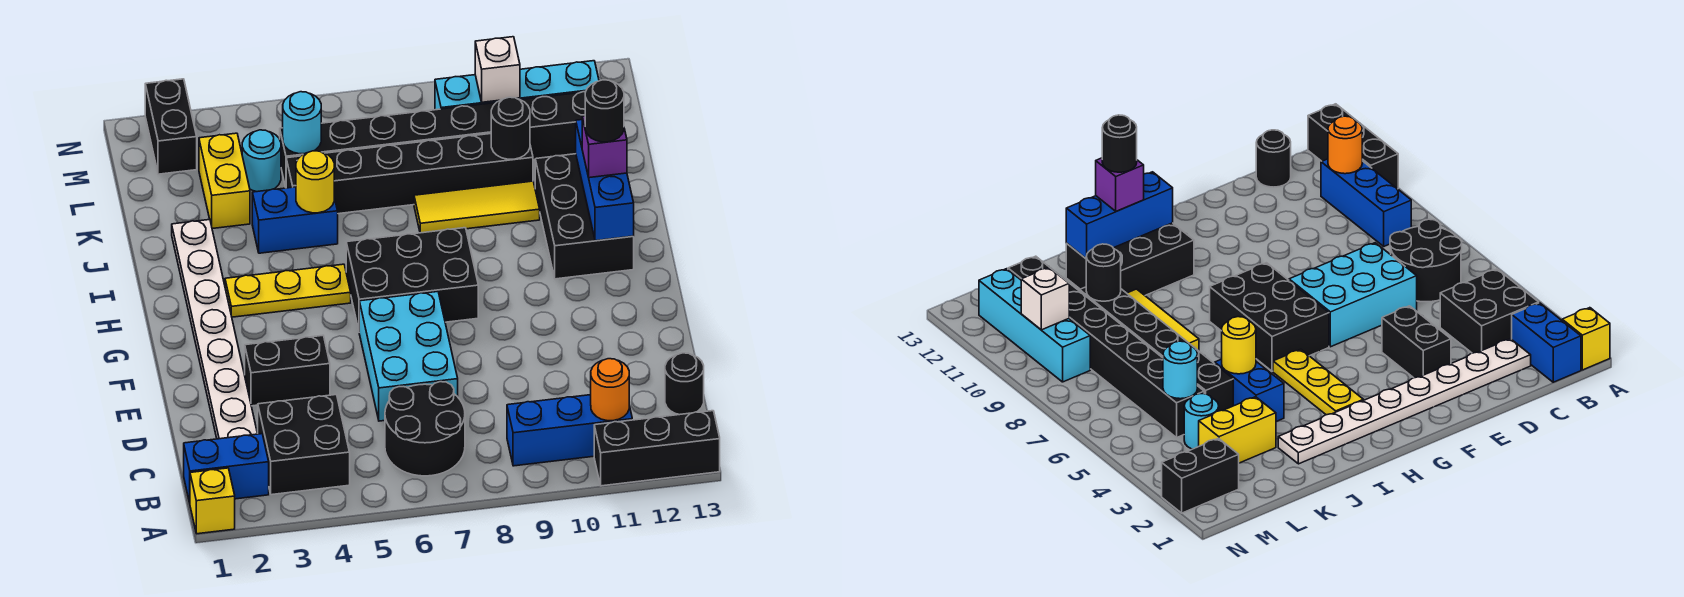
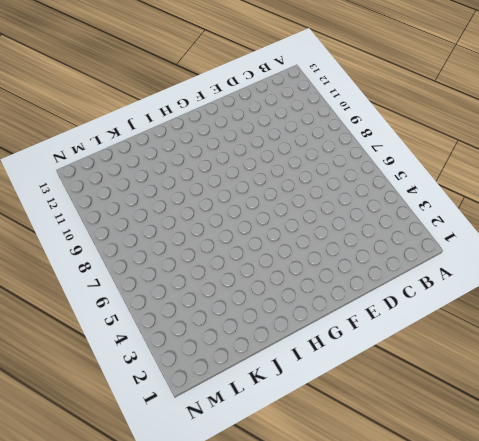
none -> yellow brick A1 level 1
none -> black brick A11:A13 level 1
none -> blue brick B1:B2 level 1

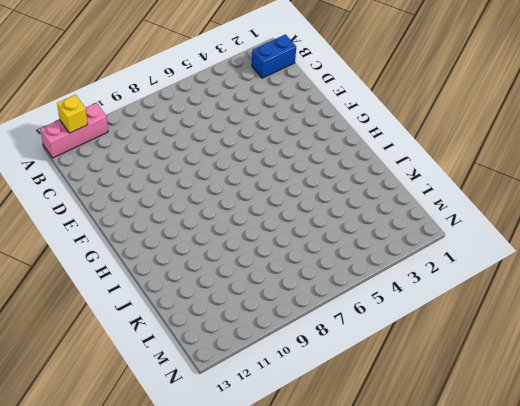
pink brick A11:A13 level 1 -> black brick A11:A13 level 1
yellow brick A12 level 2 -> yellow brick A1 level 1
none -> black brick B3:C4 level 1
none -> black round brick B6:C7 level 1
none -> blue brick B9:B11 level 1

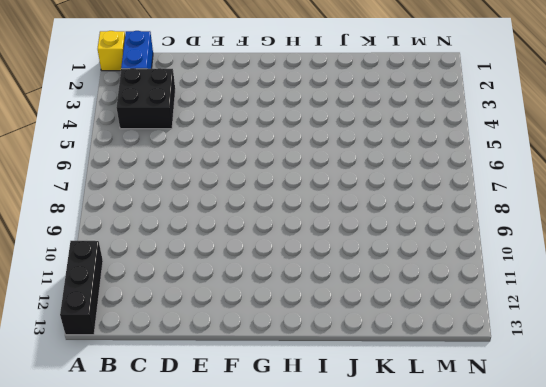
none -> black round brick B6:C7 level 1
none -> blue brick B9:B11 level 1
none -> white plate C2:J2 level 1

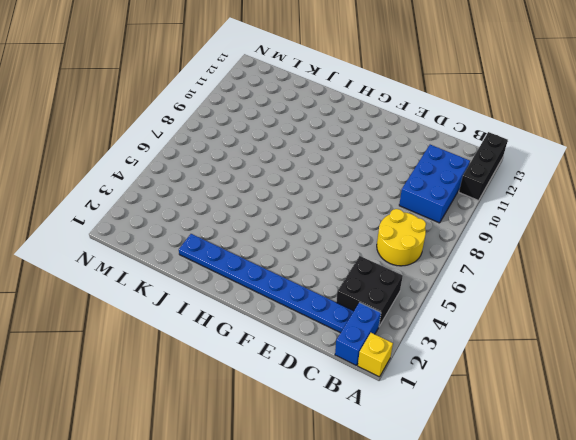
yellow round brick B6:C7 level 1 -> black round brick B6:C7 level 1
blue brick B9:C11 level 1 -> blue brick B9:B11 level 1
blue plate C2:J2 level 1 -> white plate C2:J2 level 1
none -> black round brick C13 level 1
none -> cyan brick D6:F7 level 1
none -> black brick E3:E4 level 1

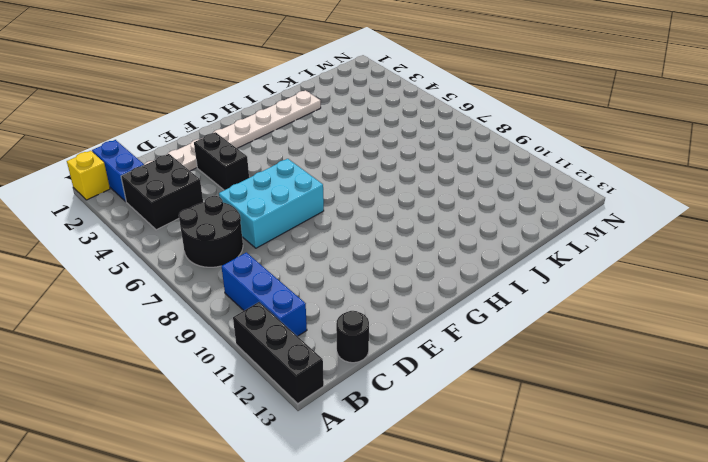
none -> black brick G6:H8 level 1
none -> yellow plate H3:H5 level 1
none -> black brick H11:J12 level 1

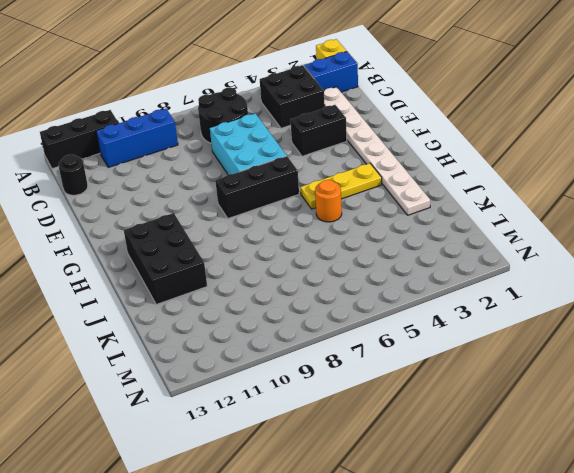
black brick G6:G8 level 1 -> black brick G6:H8 level 1
orange round brick I5 level 1 -> orange round brick B11 level 2
none -> blue brick J4:J5 level 1
none -> yellow tile J8:J10 level 1
none -> yellow brick K3:L3 level 1

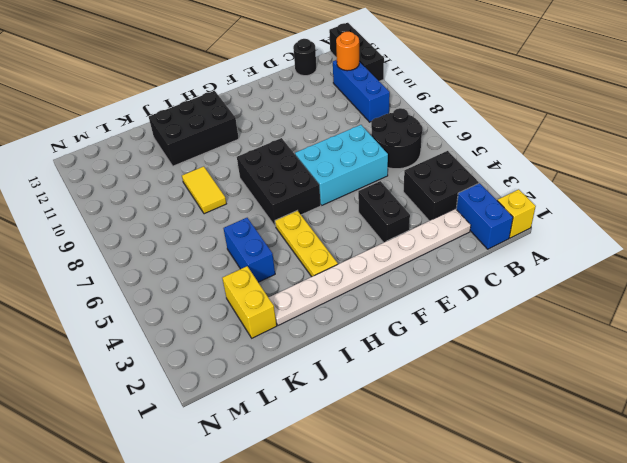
yellow tile J8:J9 level 1 -> yellow tile J8:J10 level 1
yellow brick K2:K3 level 1 -> yellow brick K3:L3 level 1
none -> black brick K5:K10 level 1
none -> cyan round brick L4 level 1
none -> black brick L5:L12 level 1

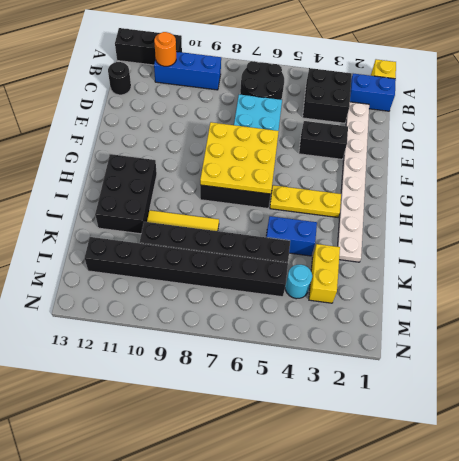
yellow plate F6:H8 level 2 -> none
none -> black brick M2:N2 level 1
none -> cyan brick M9:M12 level 1
none -> blue brick H12:J12 level 2

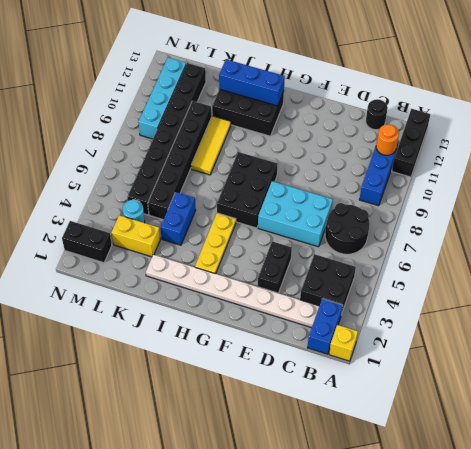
none -> yellow round brick J5 level 2
none -> black round brick K10 level 2
none -> cyan round brick L5 level 2

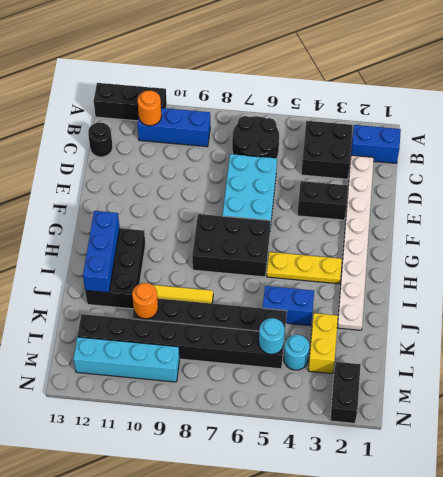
orange round brick K10 level 2 -> black round brick K10 level 2
none -> yellow brick A1 level 1
none -> yellow round brick J5 level 2
none -> white brick M10 level 2

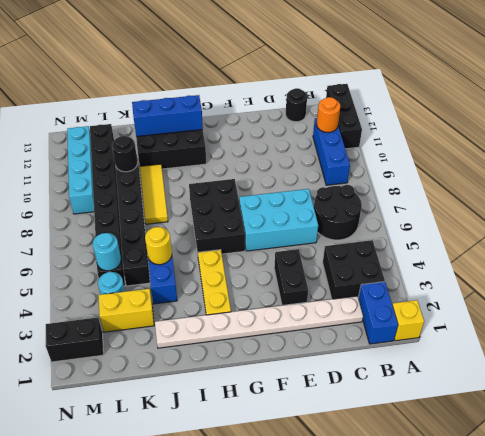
none -> white brick M10 level 2
none -> purple brick I12 level 3
none -> black round brick I12 level 4

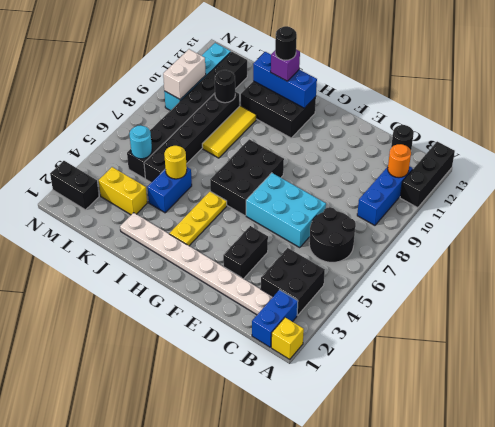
white brick M9:M10 level 2 -> white brick M10 level 2
none -> cyan round brick L4 level 1

